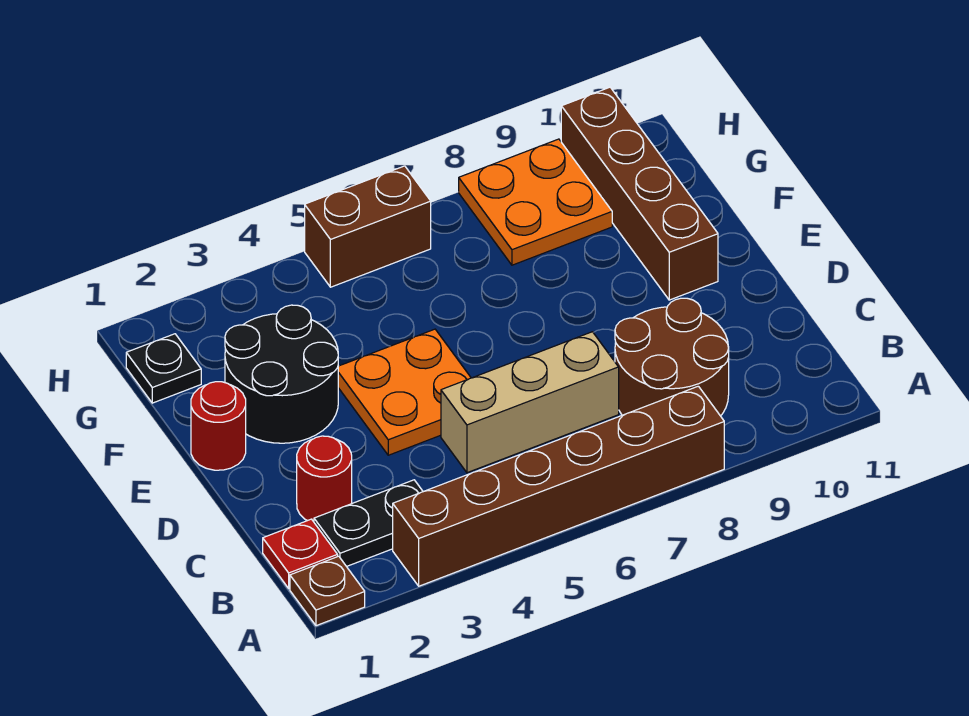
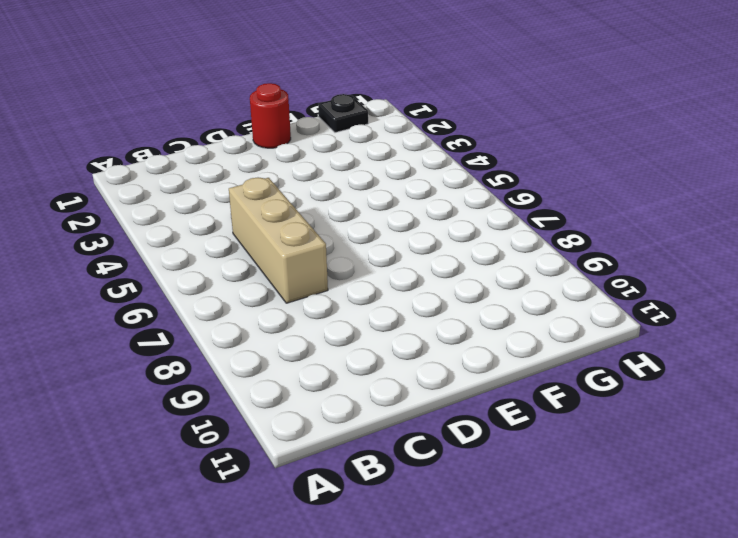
none -> brown plate A1 level 1
none -> brown brick A3:A8 level 1
none -> red plate B1 level 1

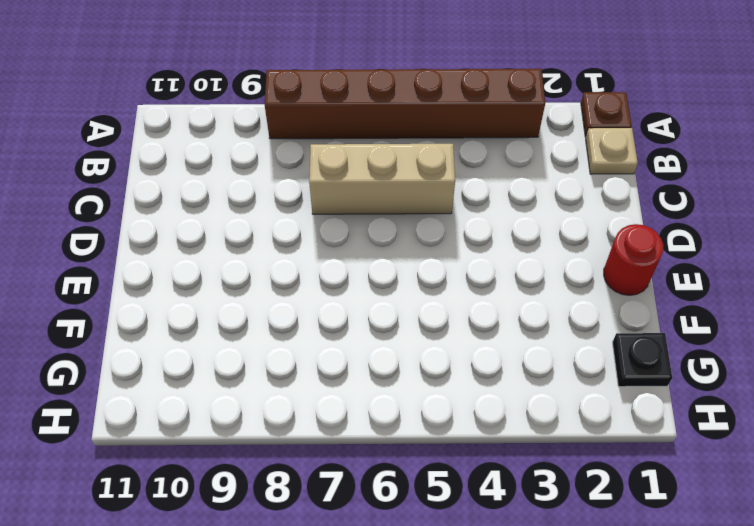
tan plate B1 level 1 -> red plate B1 level 1
none -> black plate B2:B3 level 1
none -> brown round brick B8:C9 level 1
none -> red round brick C2 level 1

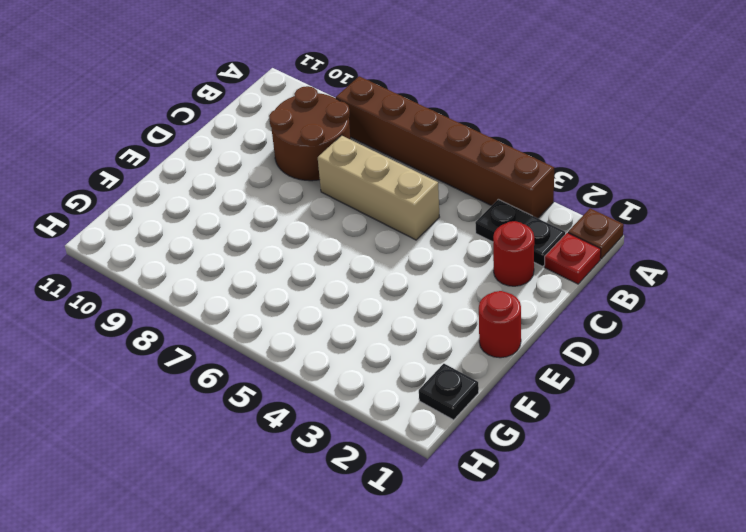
none -> orange plate D4:E5 level 1
none -> black round brick E2:F3 level 1
none -> brown brick E10:H10 level 1

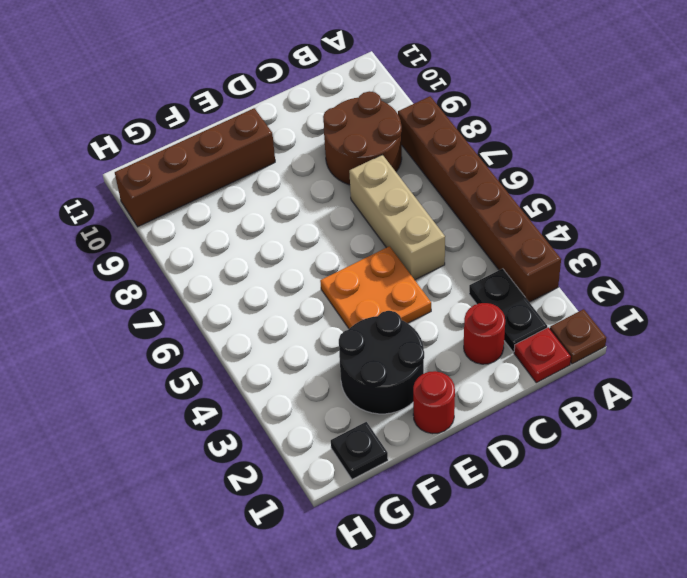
none -> orange plate G8:H9 level 1
none -> brown brick H5:H6 level 1

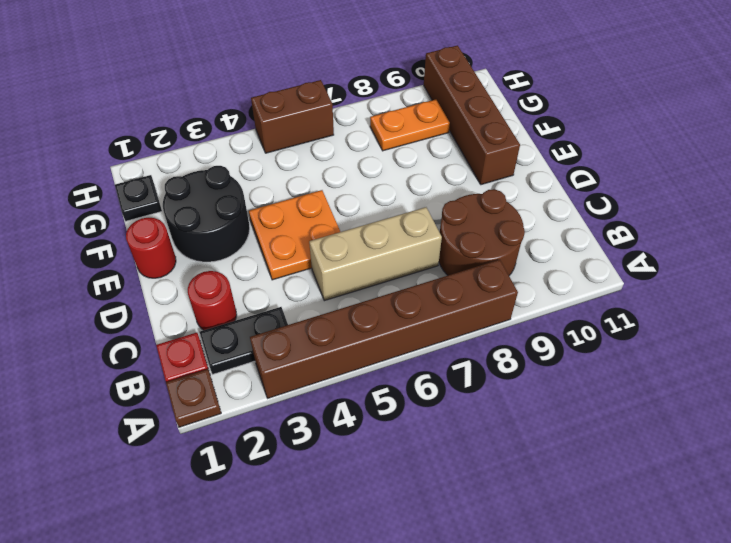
orange plate G8:G9 level 1 -> orange plate G8:H9 level 1

